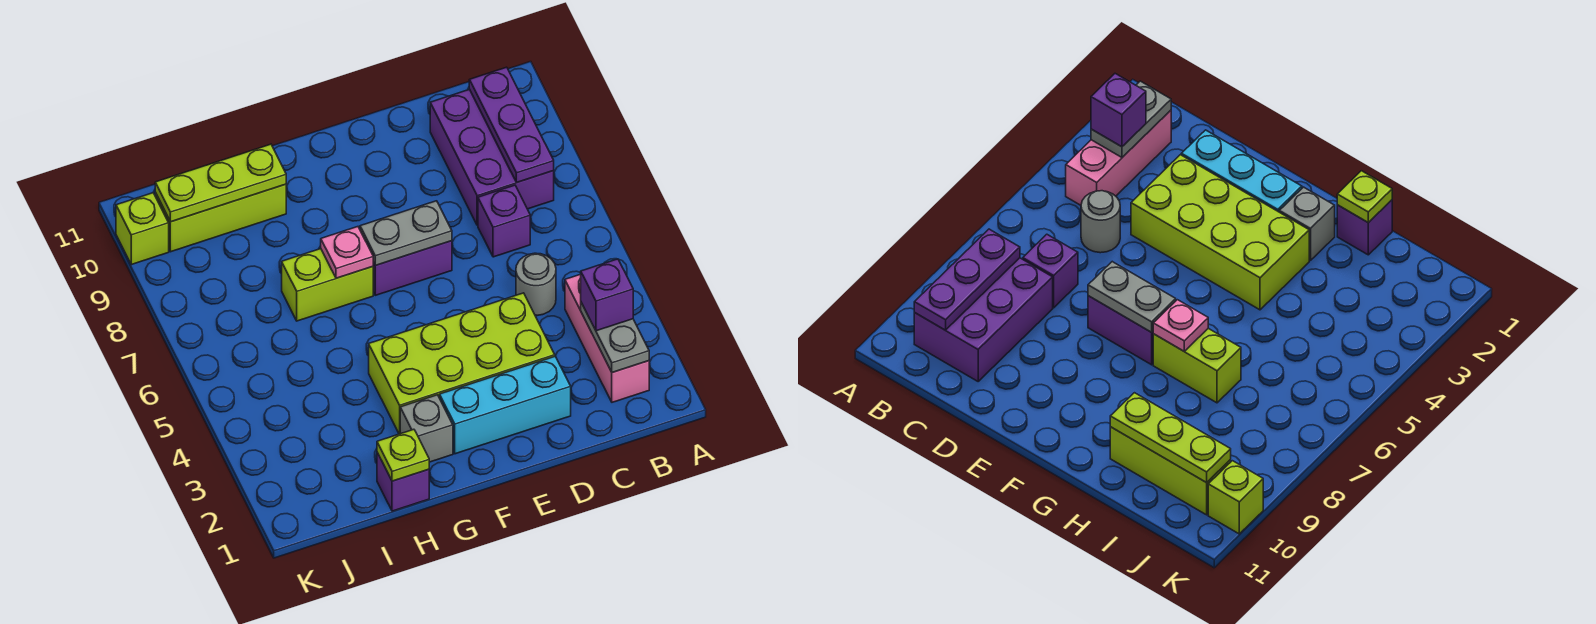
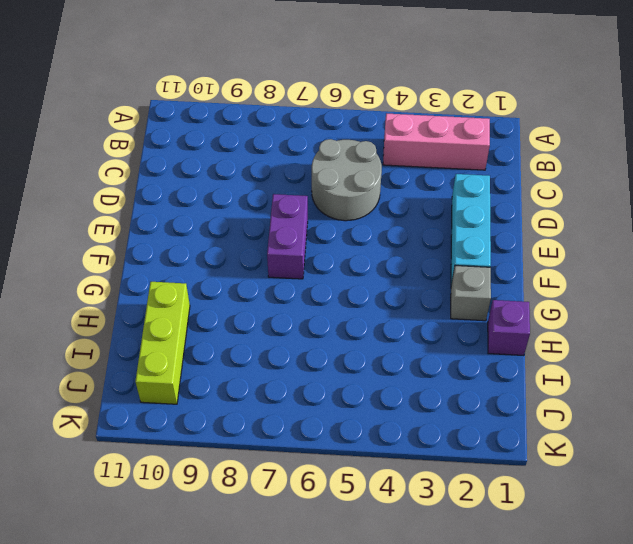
grey round brick C5:D6 level 1 -> grey round brick C5 level 1
none -> purple brick B8:C10 level 1
none -> purple brick C7 level 1
none -> lime brick D3:G4 level 1

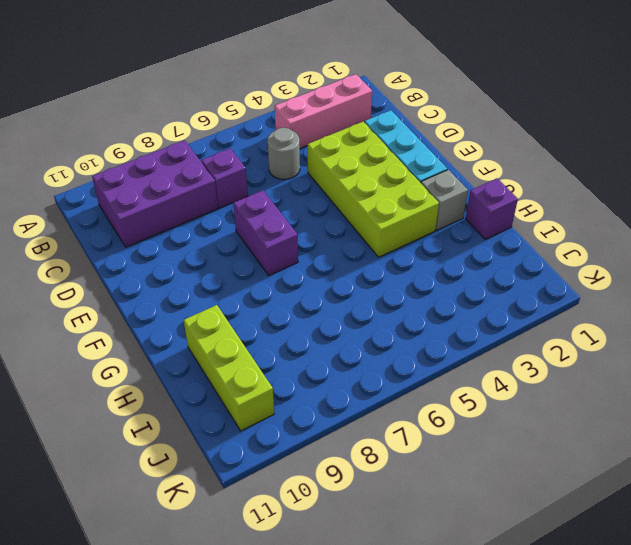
none -> lime brick G7:H7 level 1
none -> lime brick K10 level 1
none -> grey plate B2:B3 level 2

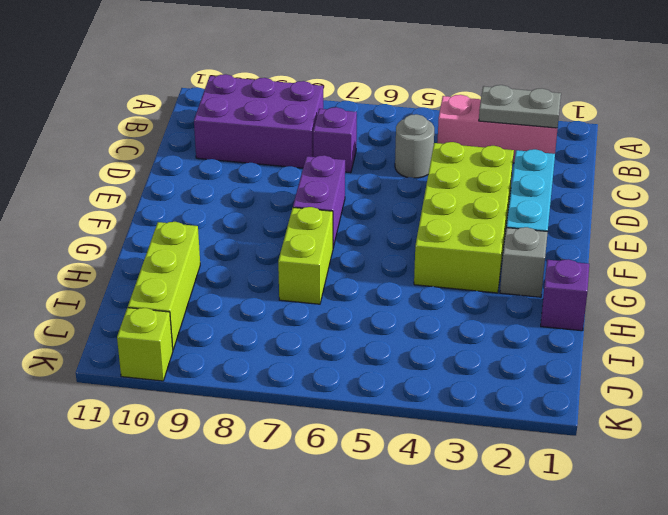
none -> purple plate B8:B10 level 2
none -> grey plate E7:F7 level 2
none -> pink plate G7 level 2

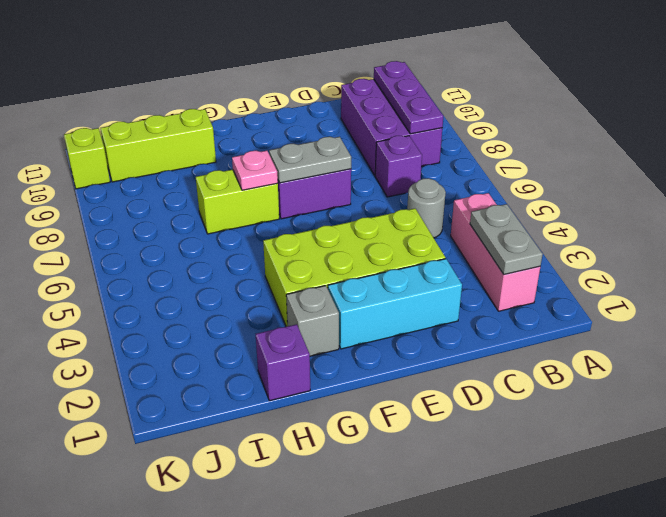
none -> lime plate H1 level 2
none -> lime plate H10:J10 level 2
none -> purple brick B3 level 3

